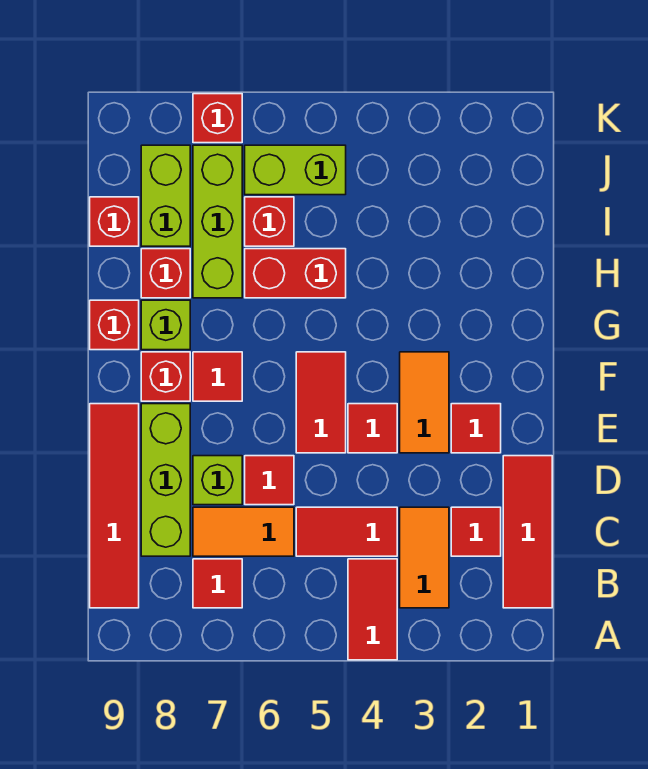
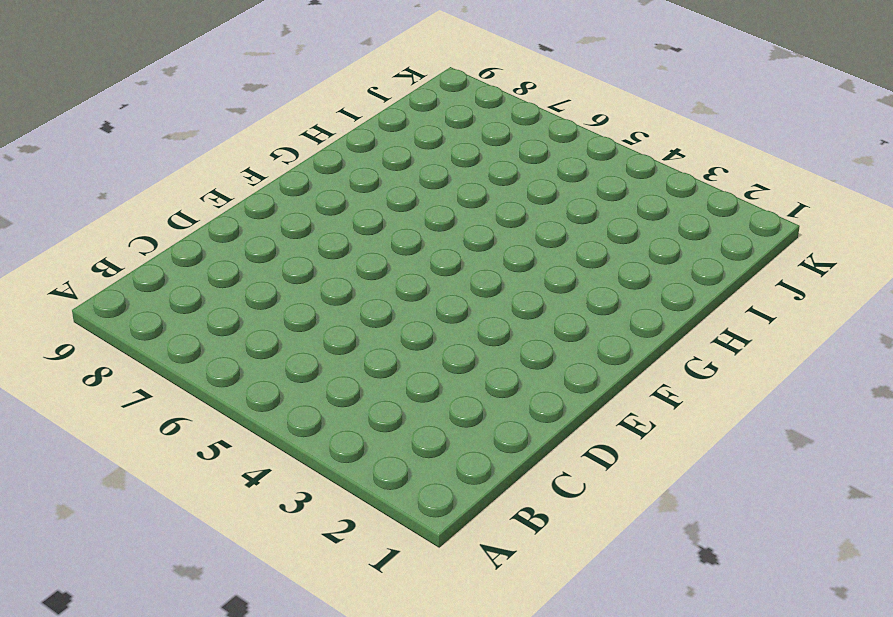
none -> red tile A4:B4 level 1
none -> red tile B1:D1 level 1
none -> orange tile B3:C3 level 1

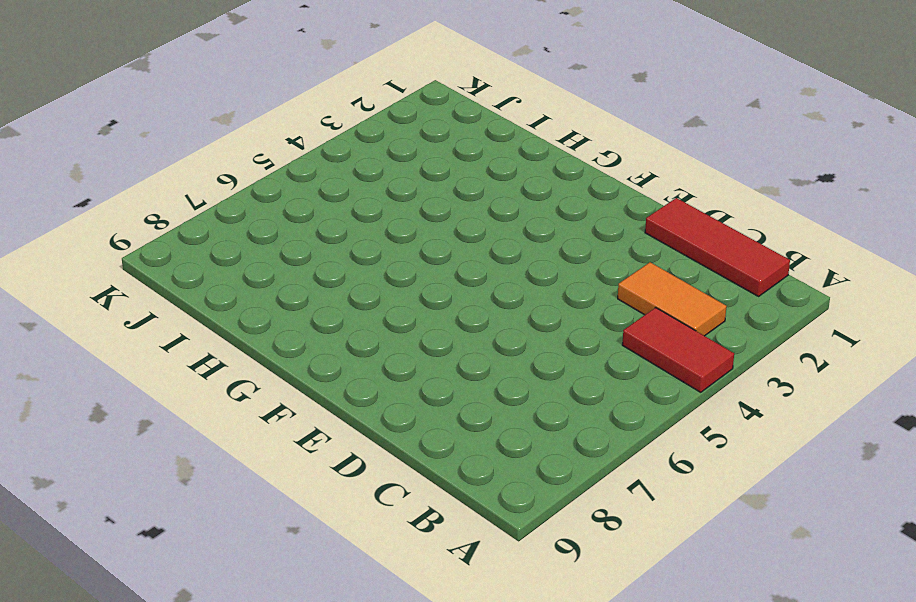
none -> red tile B7 level 1
none -> red tile B9:E9 level 1
none -> red tile C2 level 1

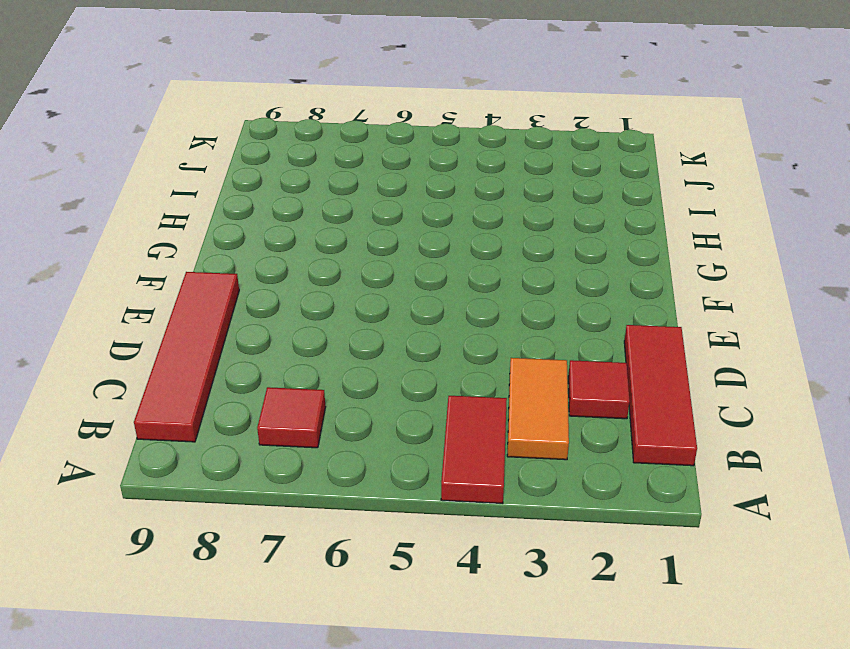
none -> red tile C4:C5 level 1
none -> orange tile C6:C7 level 1
none -> lime brick C8:E8 level 1

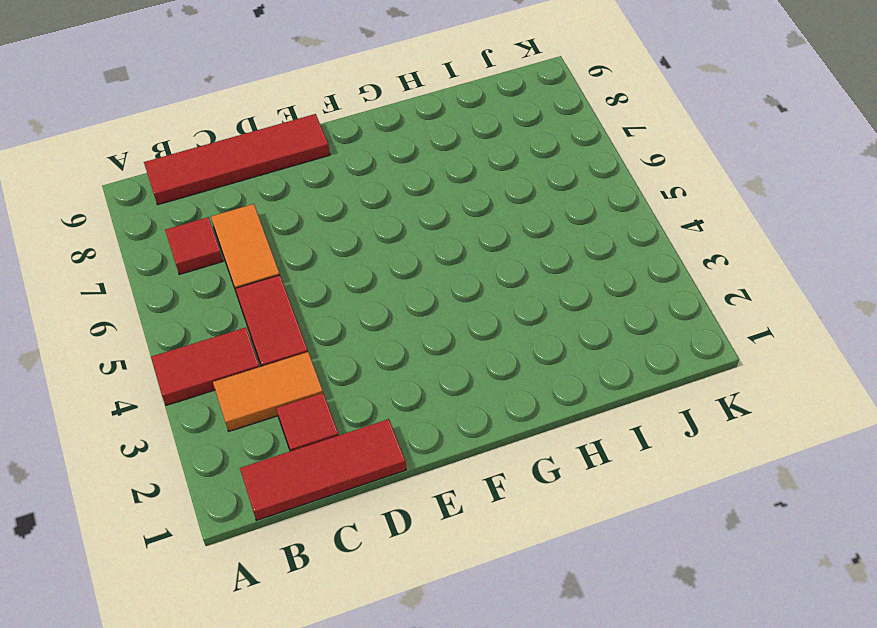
none -> lime brick C8:E8 level 1
none -> red tile D6 level 1
none -> lime brick D7 level 1

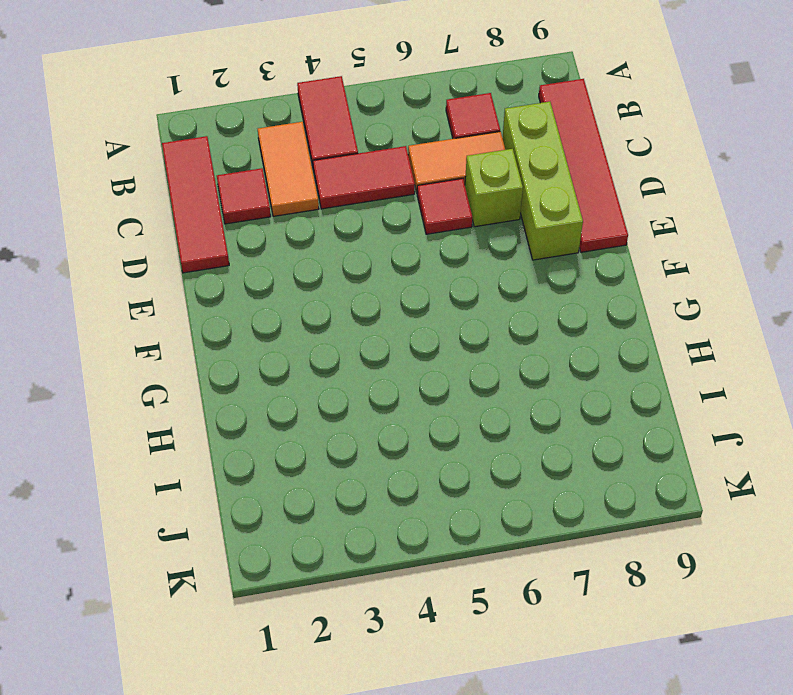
none -> red tile E2 level 1
none -> orange tile E3:F3 level 1
none -> red tile E4 level 1

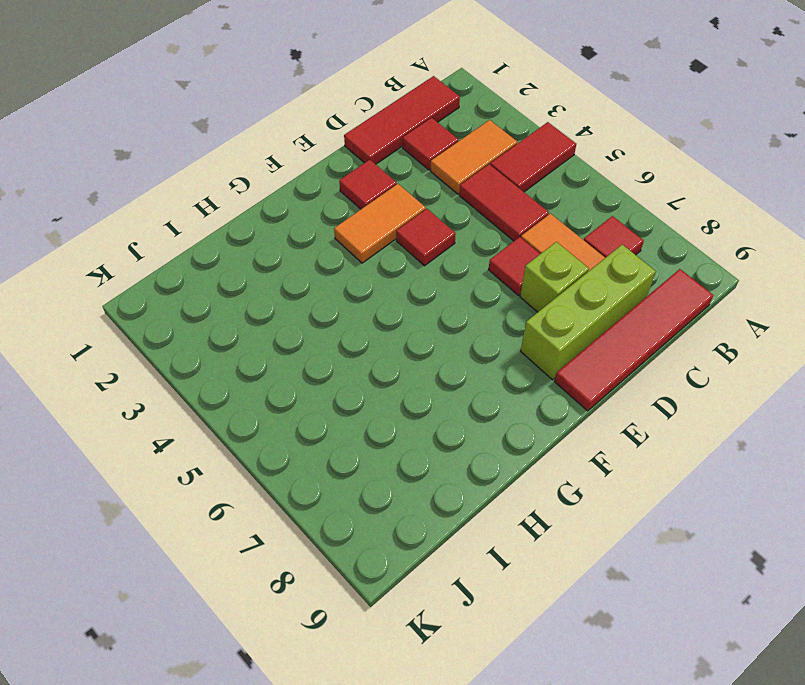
none -> red tile E5:F5 level 1
none -> red tile F7 level 1
none -> red brick F8 level 1

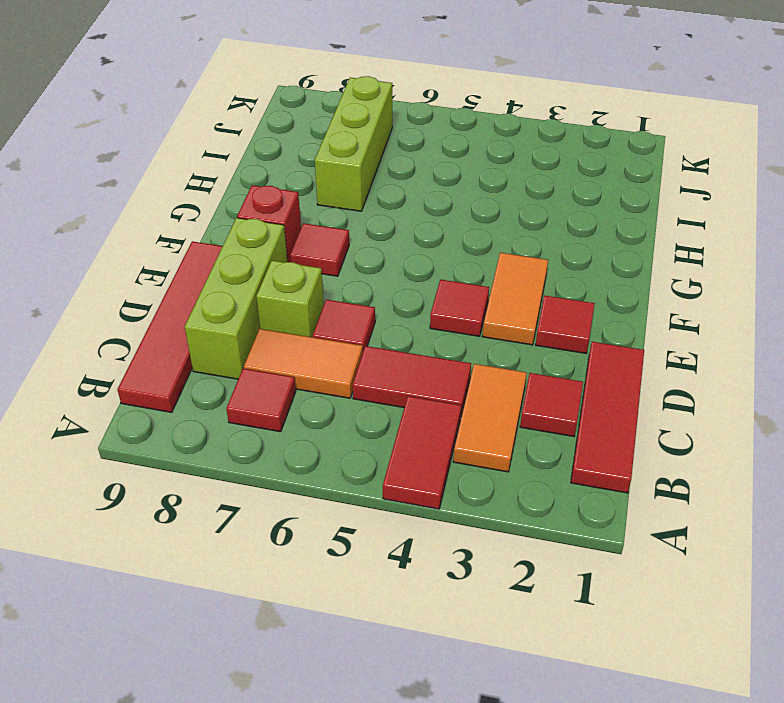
none -> red tile E5:F5 level 1
none -> lime brick G8 level 1
none -> red brick G9 level 1

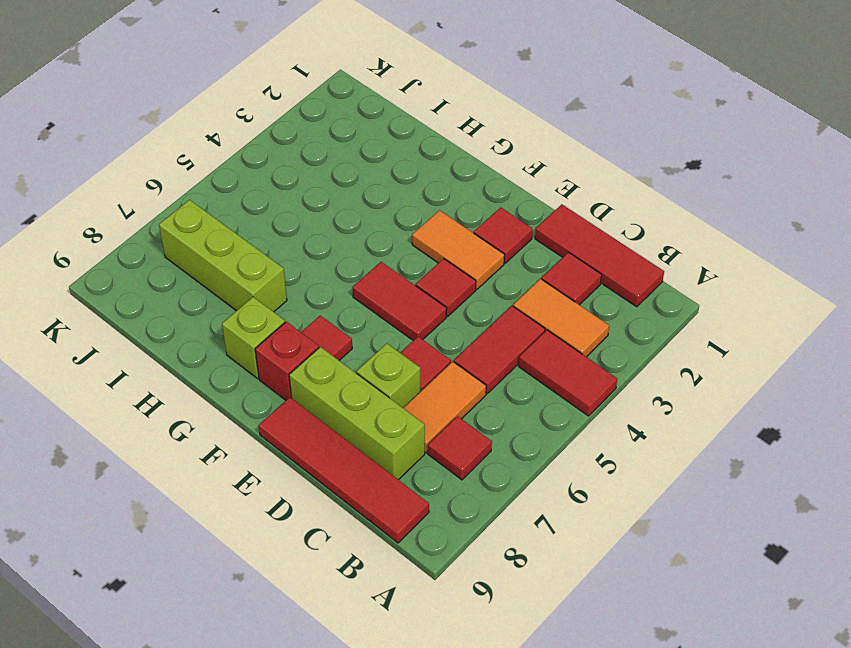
none -> red brick G9 level 1
none -> red brick H5:H6 level 1
none -> red brick H8 level 1

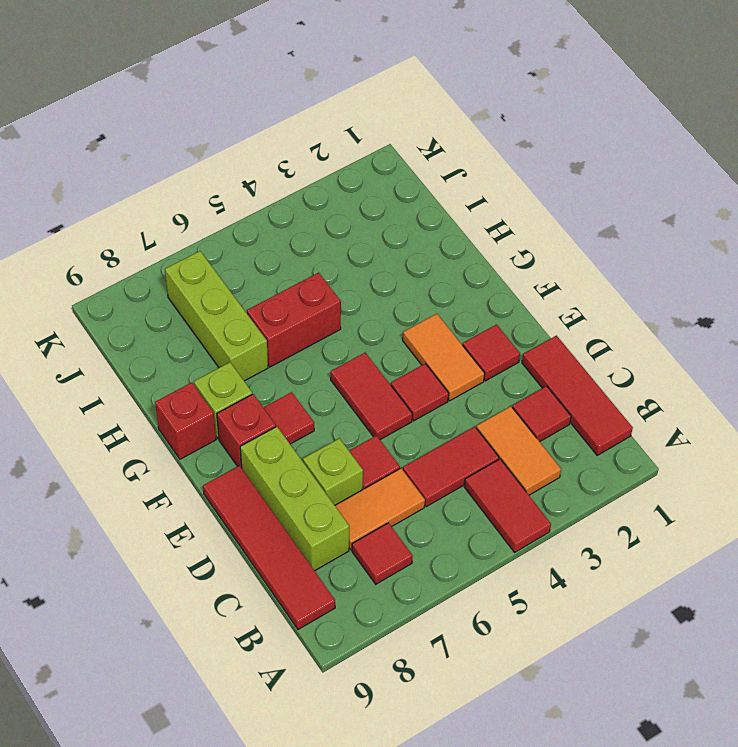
none -> red brick H8 level 1
none -> red brick I6 level 1
none -> lime brick I8:J8 level 1

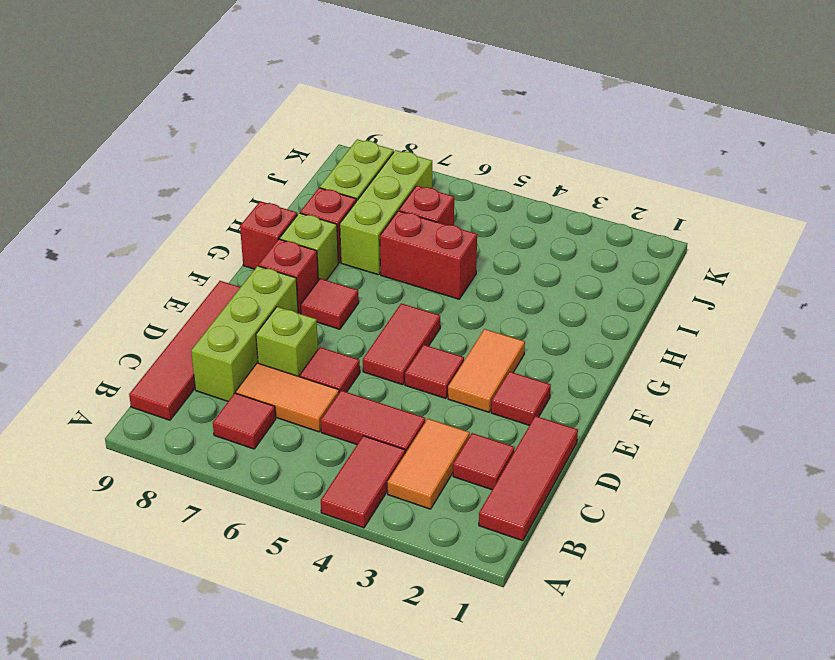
none -> red brick I9 level 1
none -> lime brick J5:J6 level 1
none -> red brick K7 level 1

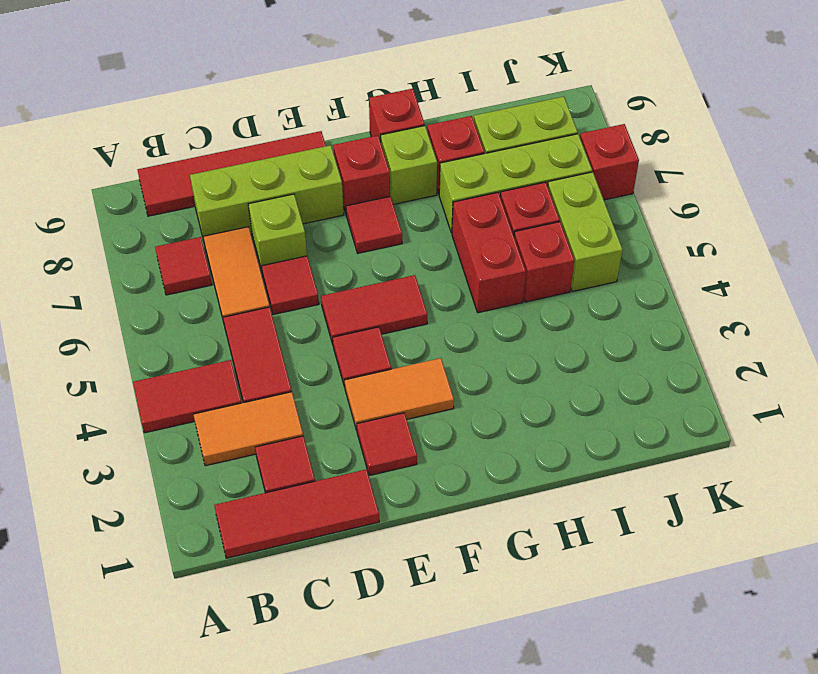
red brick I5 level 1 -> red brick I9 level 1

